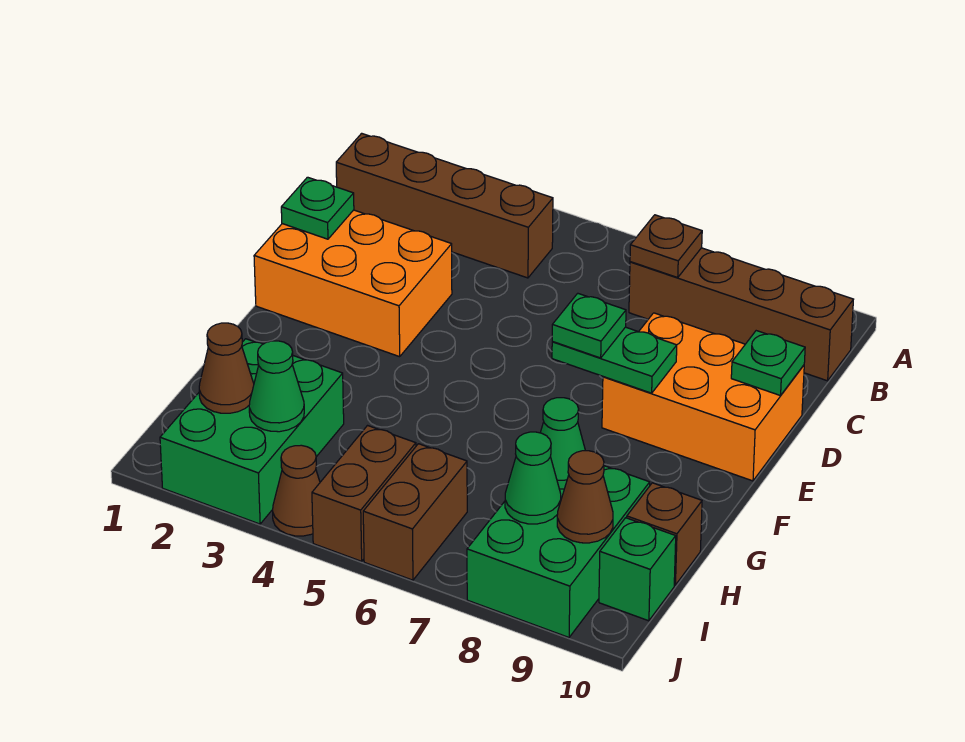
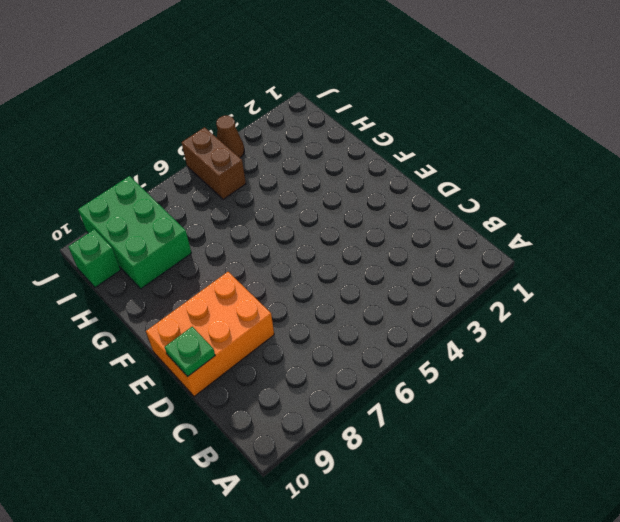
none -> brown brick B1:B4 level 1
none -> brown brick B7:B10 level 1
none -> orange brick D1:E3 level 1

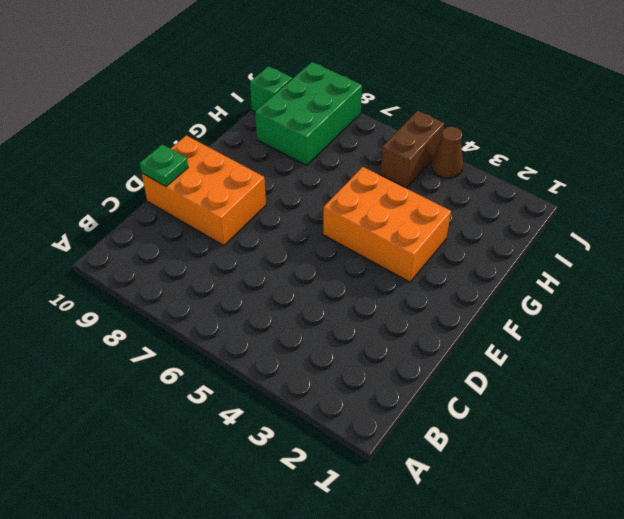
orange brick F3:G5 level 1 -> orange brick D1:E3 level 1
none -> brown brick B1:B4 level 1
none -> brown brick B7:B10 level 1
none -> green brick H2:J3 level 1

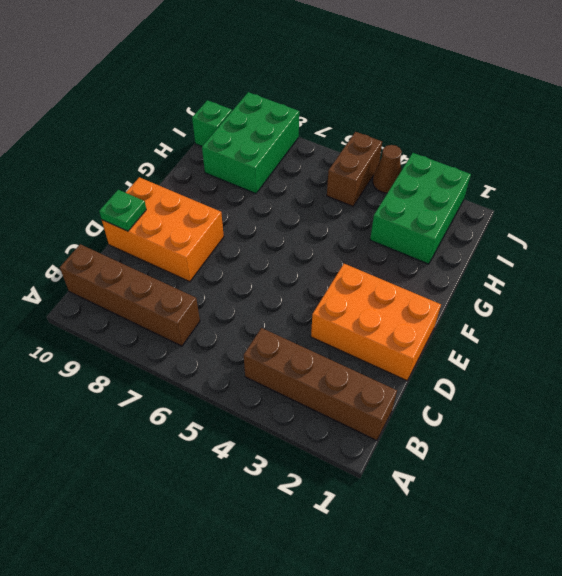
none -> brown brick H10 level 1
none -> brown brick I6:J6 level 1
none -> brown plate B7 level 2

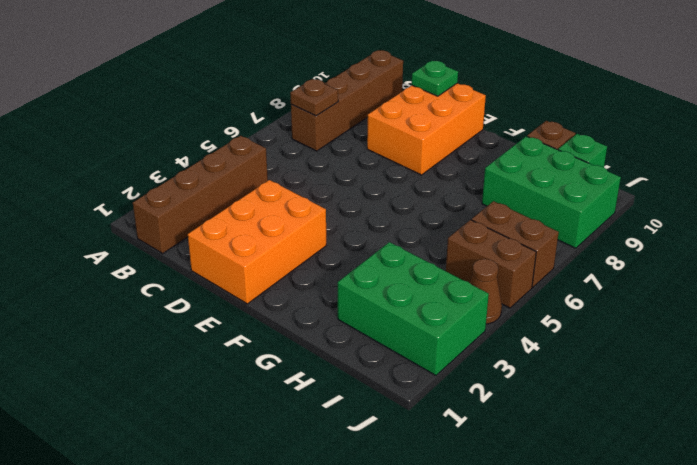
none -> green plate D1 level 2
none -> green plate E7:E8 level 2
none -> green cone H8 level 2

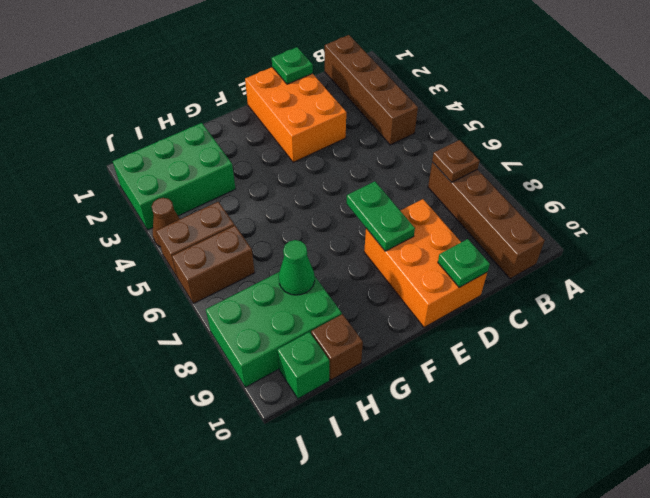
none -> brown cone I2 level 2
none -> green cone I3 level 2
none -> green cone I8 level 2

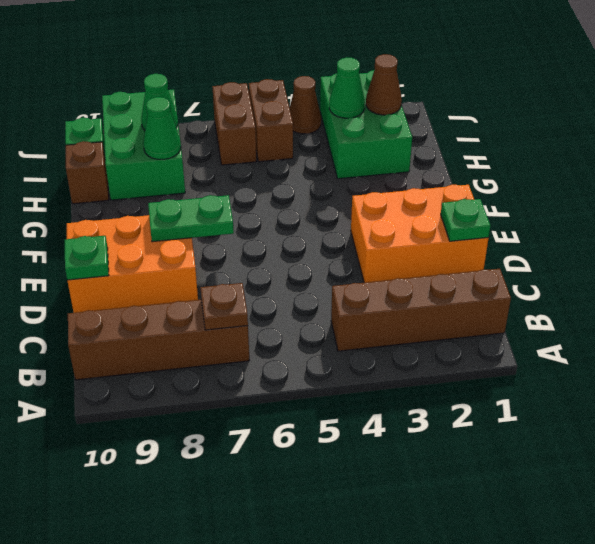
none -> brown cone I9 level 2
none -> green plate E7 level 3

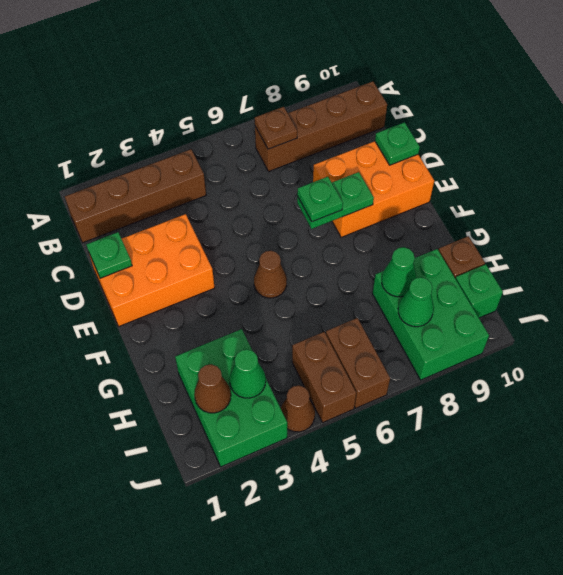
brown cone F5 level 1 -> brown cone I9 level 2

